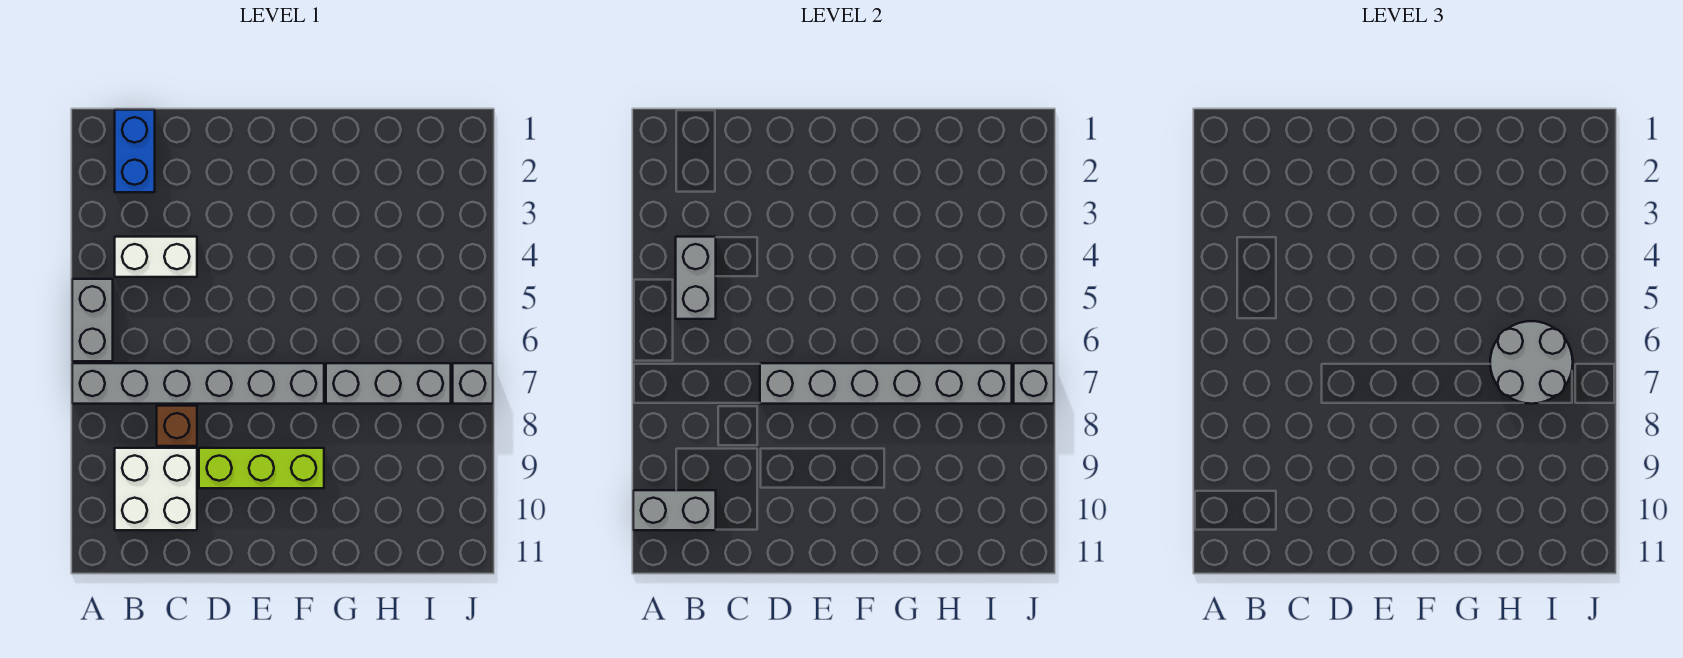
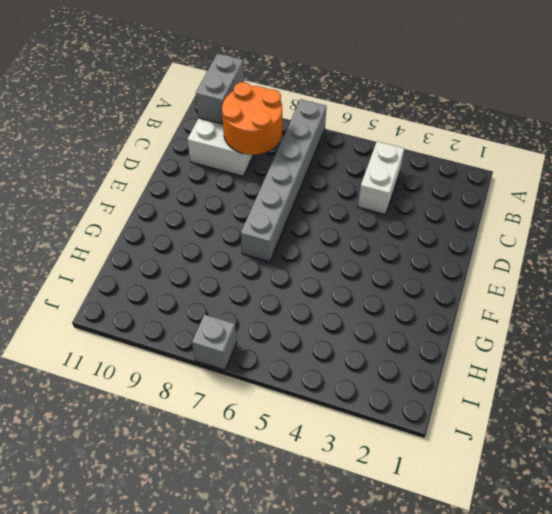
orange round brick B8:C9 level 2 -> none
none -> grey brick A5:A6 level 1
none -> blue brick B1:B2 level 1
none -> brown brick C8 level 1

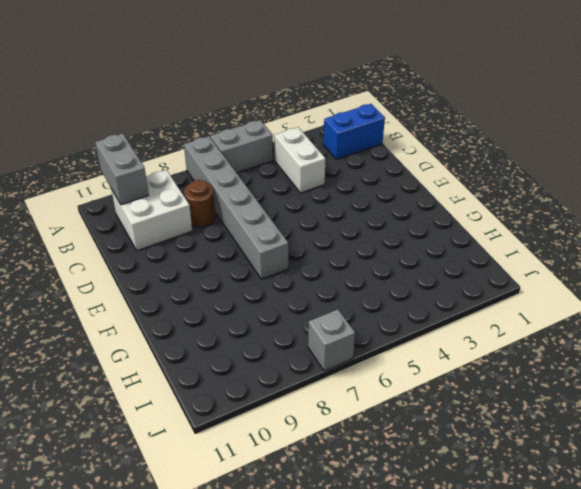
brown round brick C8 level 1 -> brown brick C8 level 1
none -> lime brick D9:F9 level 1
none -> grey brick G7:I7 level 1
none -> grey brick B4:B5 level 2

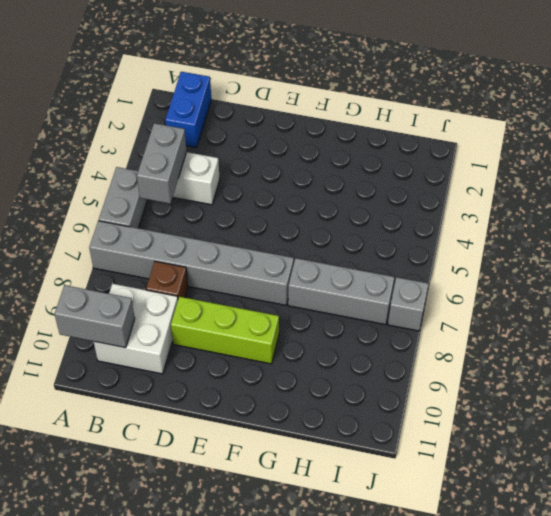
none -> grey brick D7:I7 level 2
none -> grey brick J7 level 2
none -> grey round brick H6:I7 level 3

